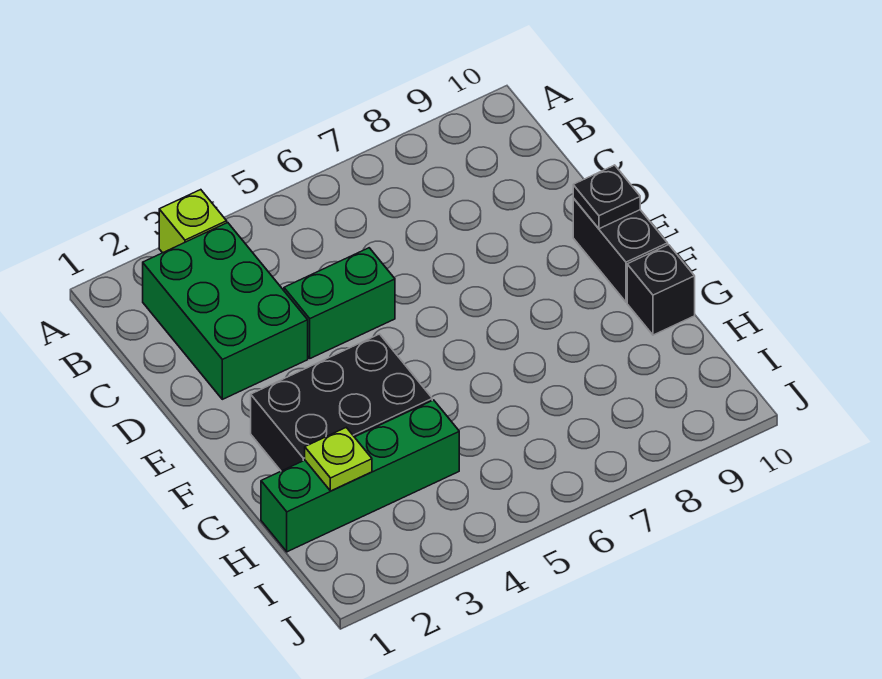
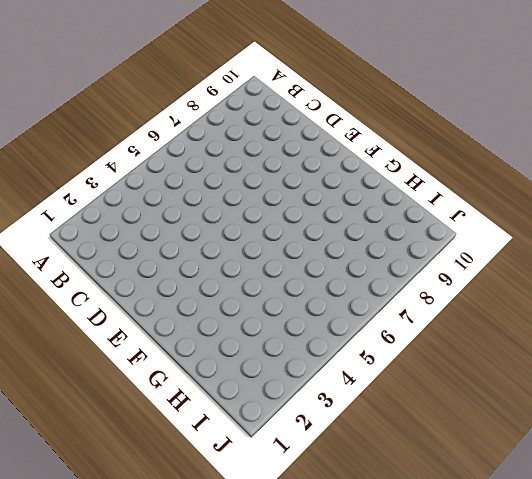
none -> lime brick A3 level 1
none -> green brick B2:D3 level 1

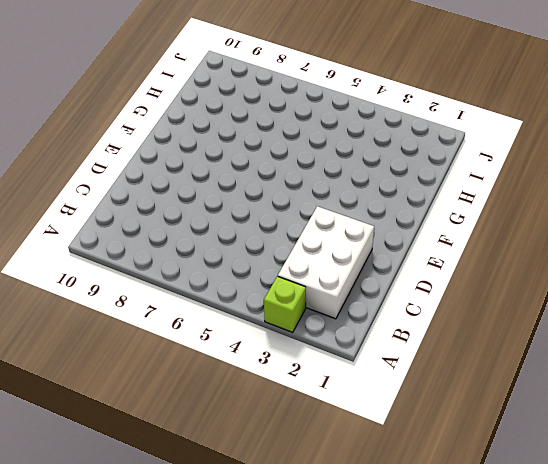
white brick B2:D3 level 1 -> green brick B2:D3 level 1
none -> green brick D4:D5 level 1
none -> black brick E10:F10 level 1

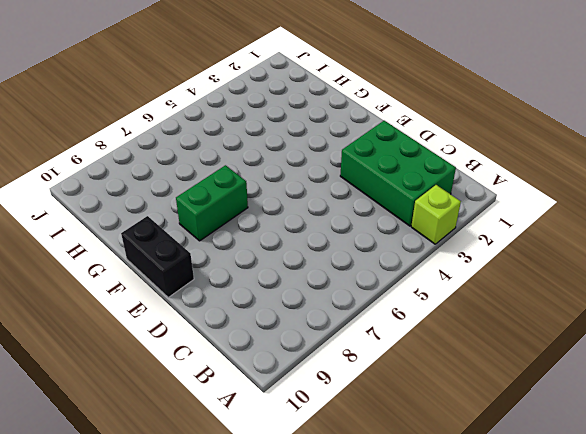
green brick F7:F8 level 1 -> green brick D4:D5 level 1
none -> black brick F2:G4 level 1
none -> black brick G10 level 1

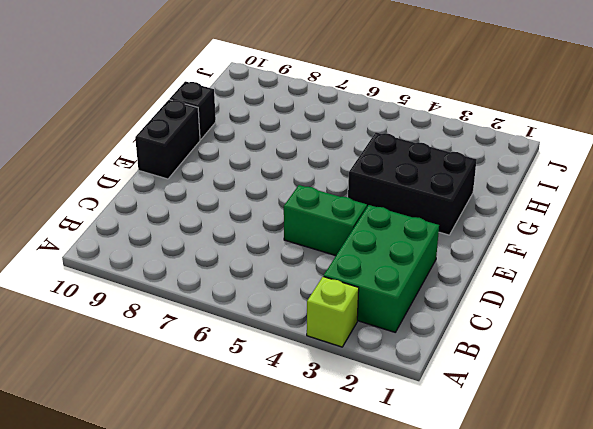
none -> green brick H1:H4 level 1
none -> black plate E10 level 2

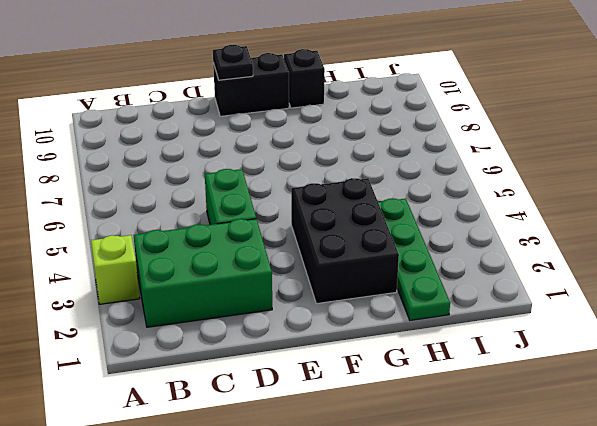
green plate H1:H4 level 1 -> green brick H1:H4 level 1
none -> lime plate H2 level 2

